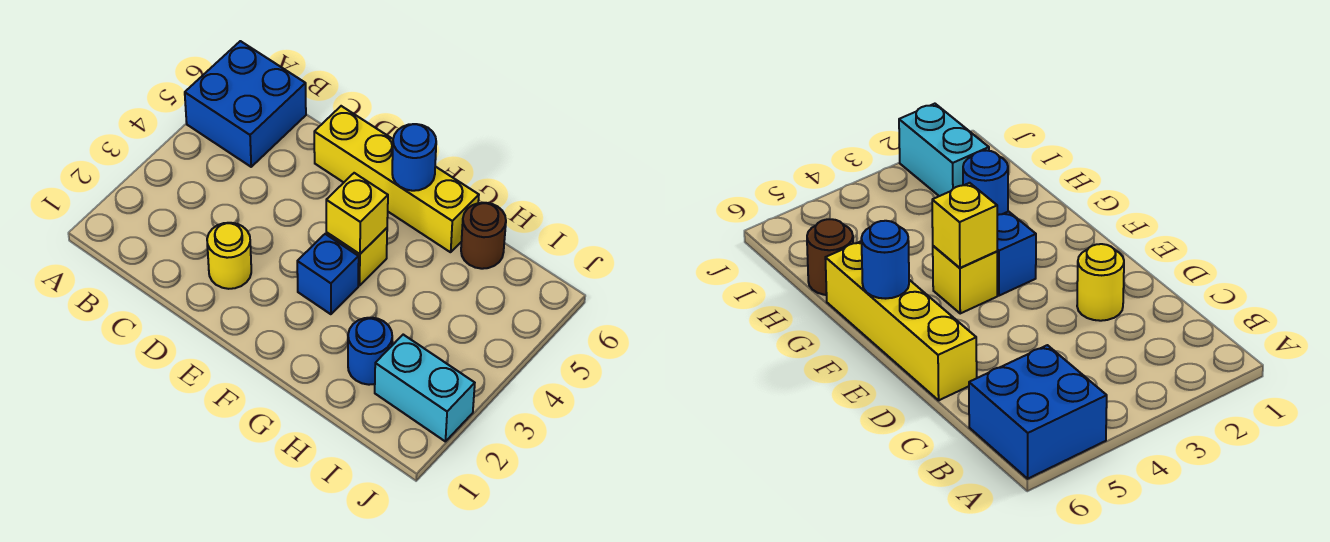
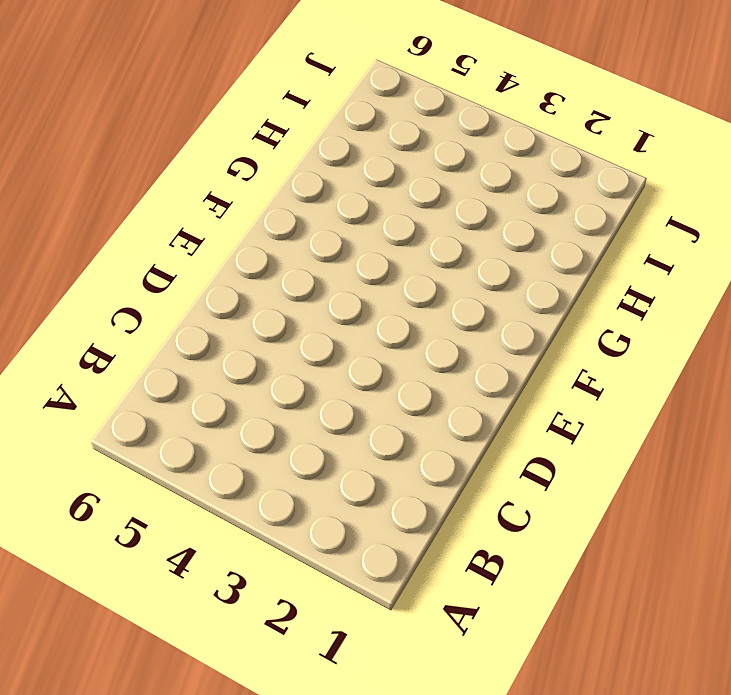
none -> blue brick A5:B6 level 1
none -> yellow round brick D2 level 1

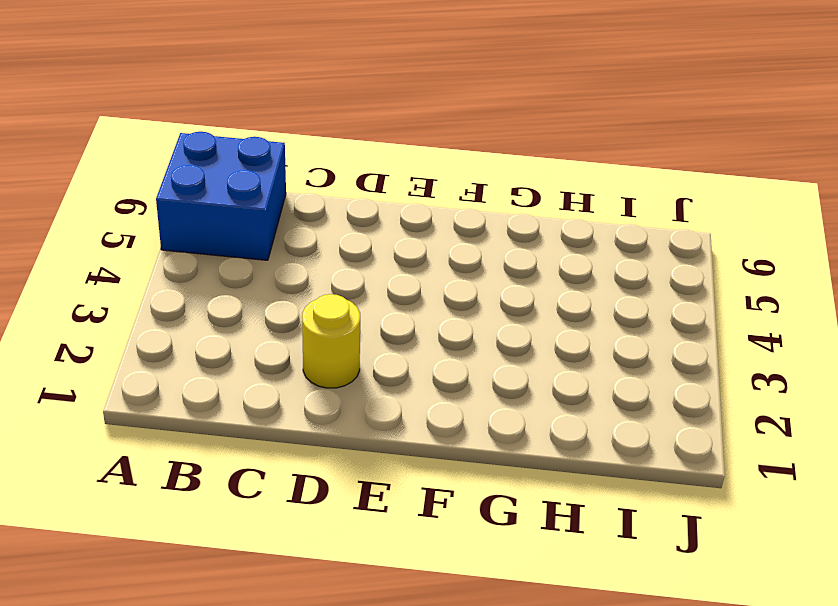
none -> yellow brick D6:G6 level 1
none -> blue brick F3 level 1

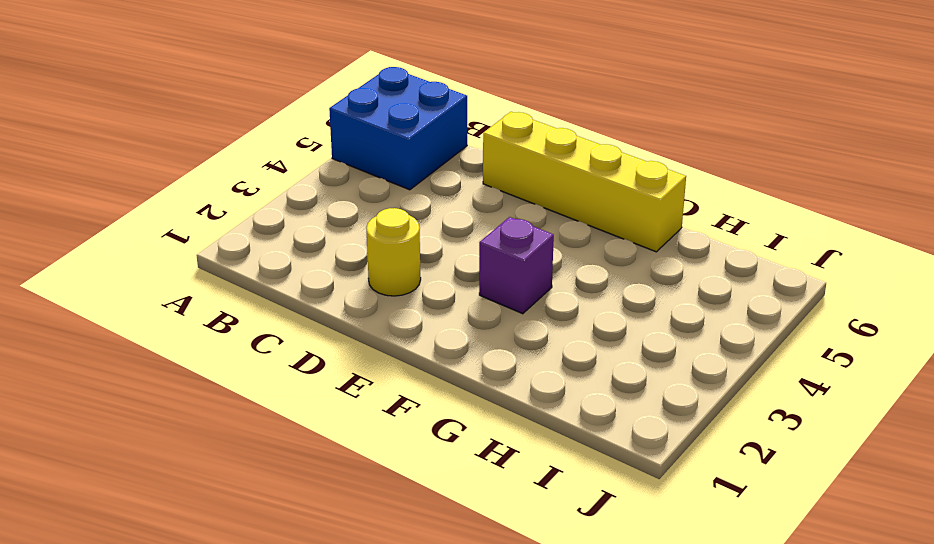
purple brick F3 level 1 -> blue brick F3 level 1
none -> yellow brick F4 level 1
none -> blue round brick H2 level 1

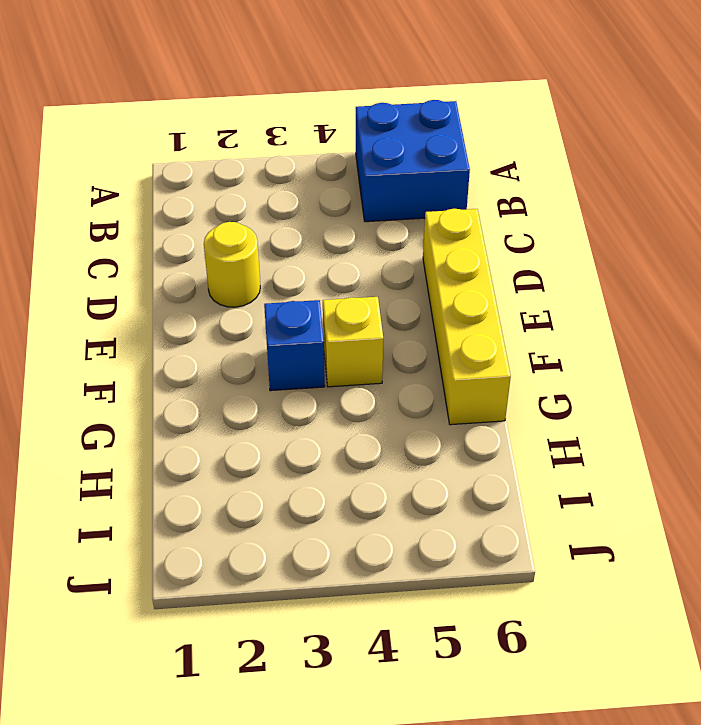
none -> blue round brick H2 level 1
none -> brown round brick H6 level 1

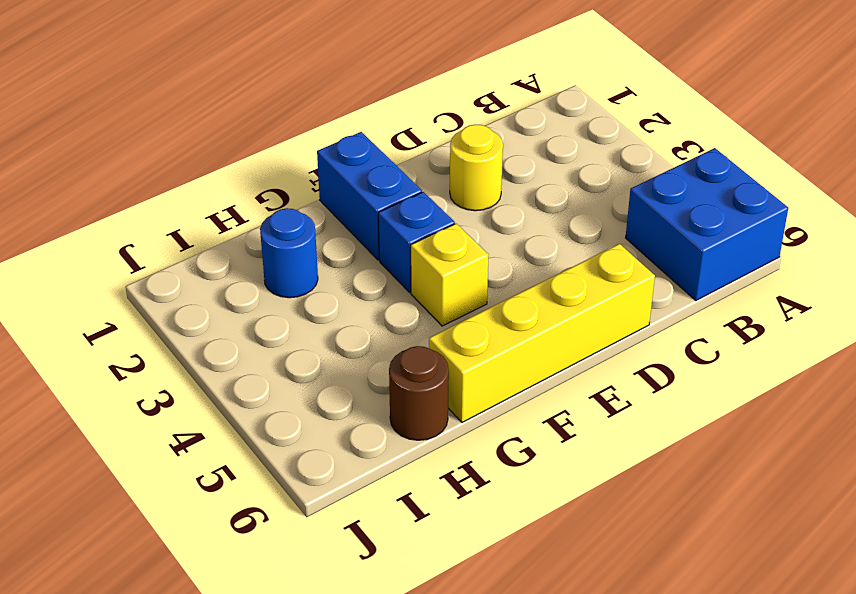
blue brick F1:F2 level 1 -> none
none -> cyan brick I2:J2 level 1
none -> yellow brick F4 level 2

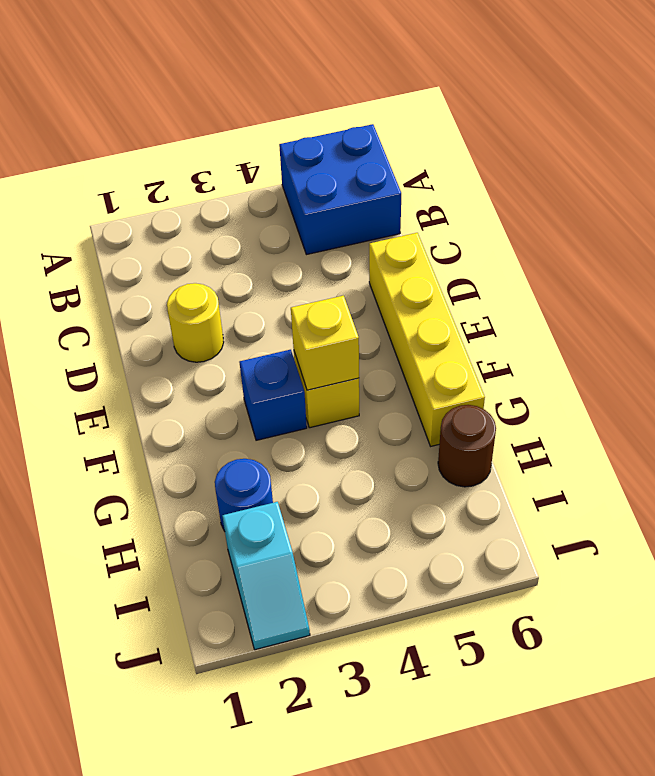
cyan slope I2:J2 level 1 top I -> cyan brick I2:J2 level 1
none -> blue round brick F6 level 2

